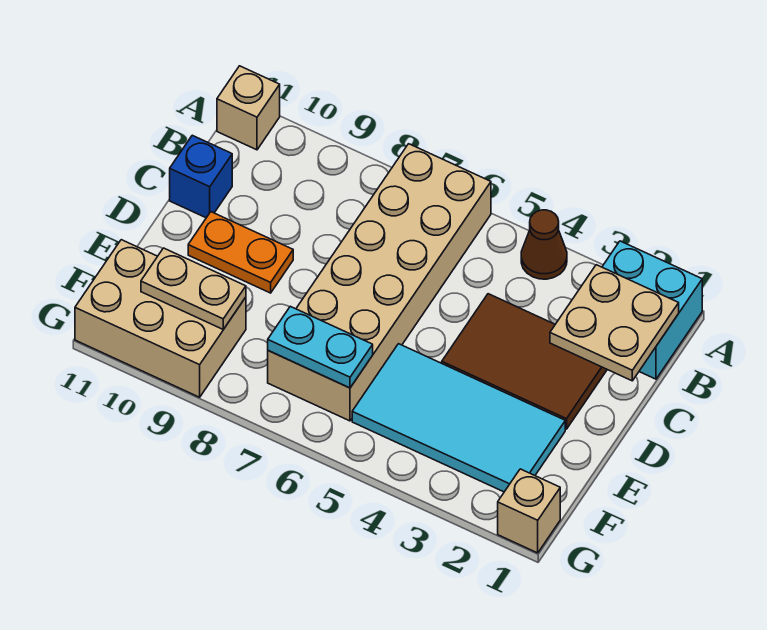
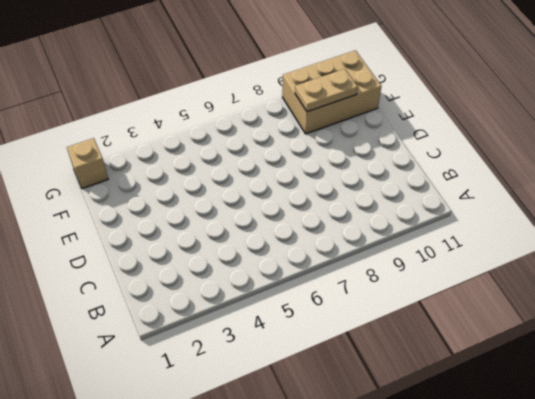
none -> cyan brick A1:B2 level 1
none -> brown cone A4 level 1
none -> tan brick A6:F7 level 1

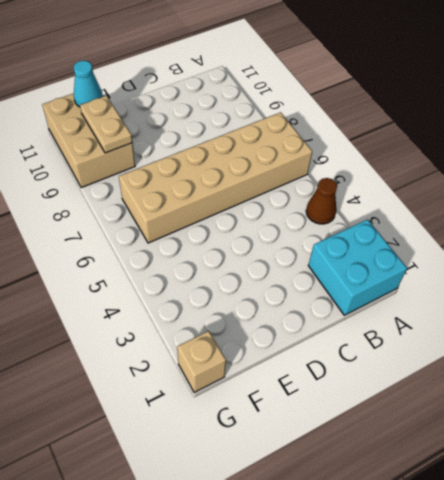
cyan cone F11 level 2 -> none
none -> tan brick A11 level 1
none -> brown tile C2:D4 level 1
none -> blue brick C11 level 1

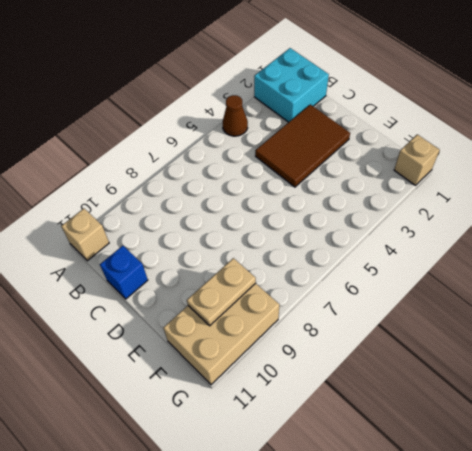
none -> tan brick A6:F7 level 1
none -> orange plate D9:D10 level 1
none -> cyan tile E2:F5 level 1

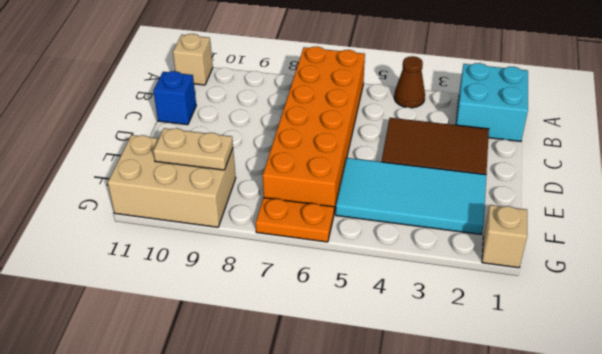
orange brick A6:F7 level 1 -> tan brick A6:F7 level 1
orange plate G6:G7 level 1 -> orange plate D9:D10 level 1
none -> tan plate B1:C2 level 2
none -> cyan plate F6:F7 level 2

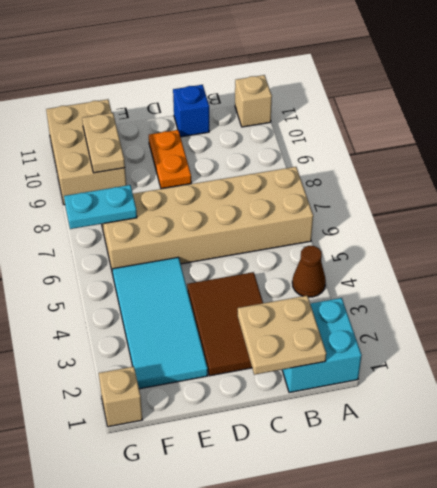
cyan plate F7:G7 level 2 -> cyan plate F6:F7 level 2

